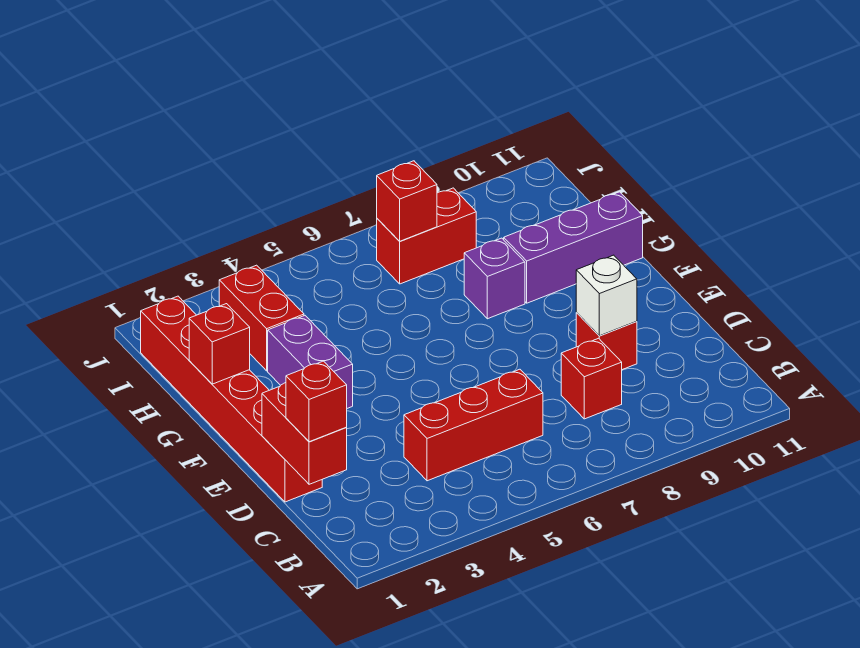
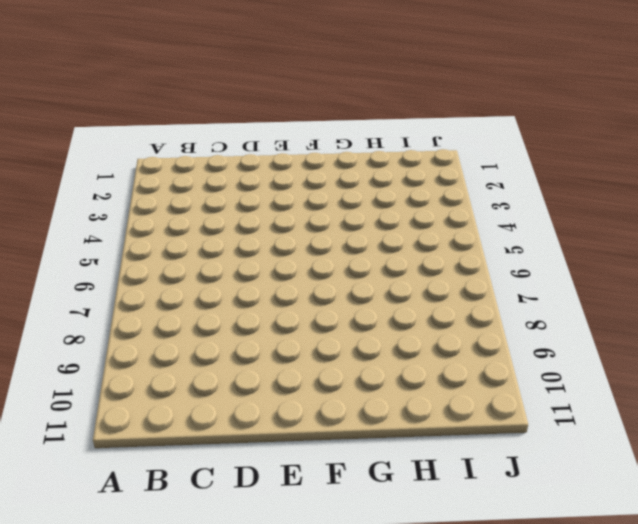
none -> red brick C4:C6 level 1
none -> red brick C8 level 1
none -> red brick D1:I1 level 1

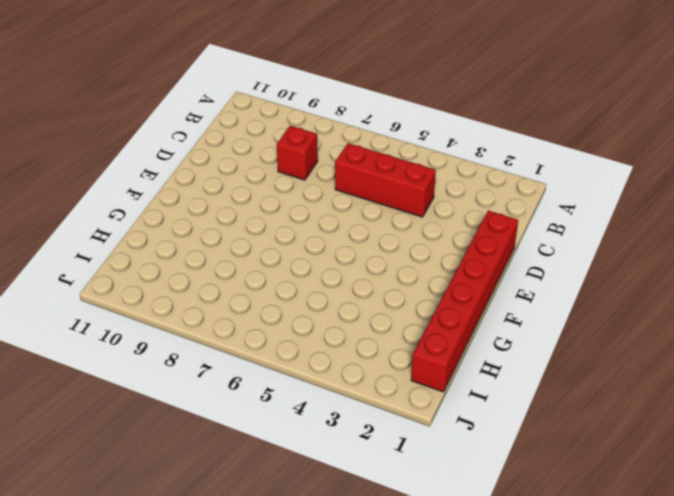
none -> red brick D9 level 1
none -> purple brick F3:G3 level 1
none -> purple brick G8 level 1

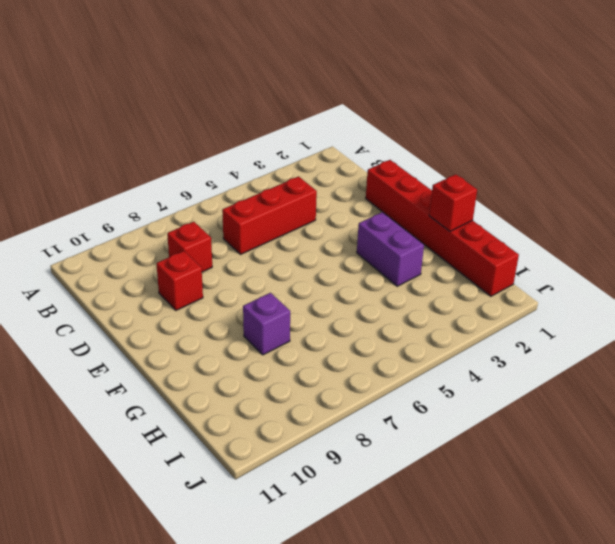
none -> purple brick G9:G11 level 1
none -> red brick H3:I3 level 1
none -> red brick I7:I8 level 1

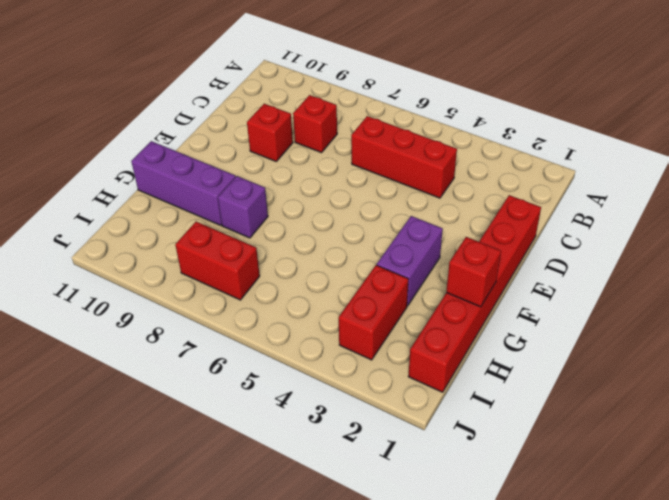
none -> red brick C1:D1 level 2
none -> white brick D9 level 2
none -> red brick I7 level 2

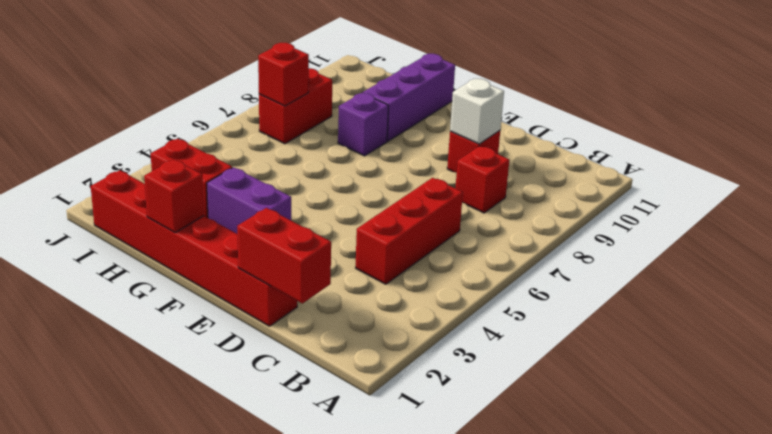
none -> red brick C1 level 3

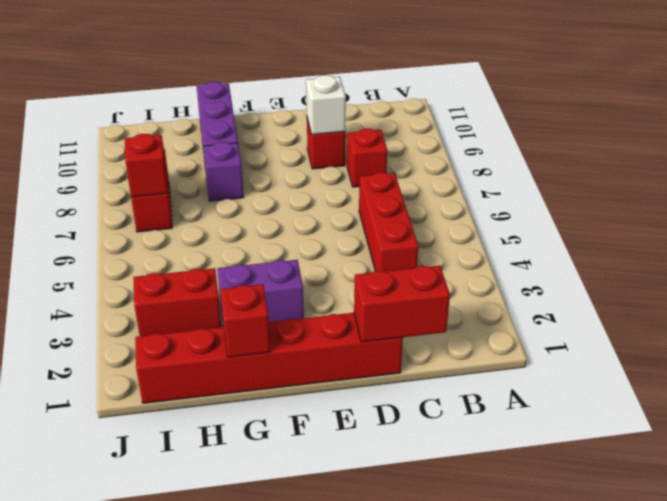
none -> red brick C1 level 3

